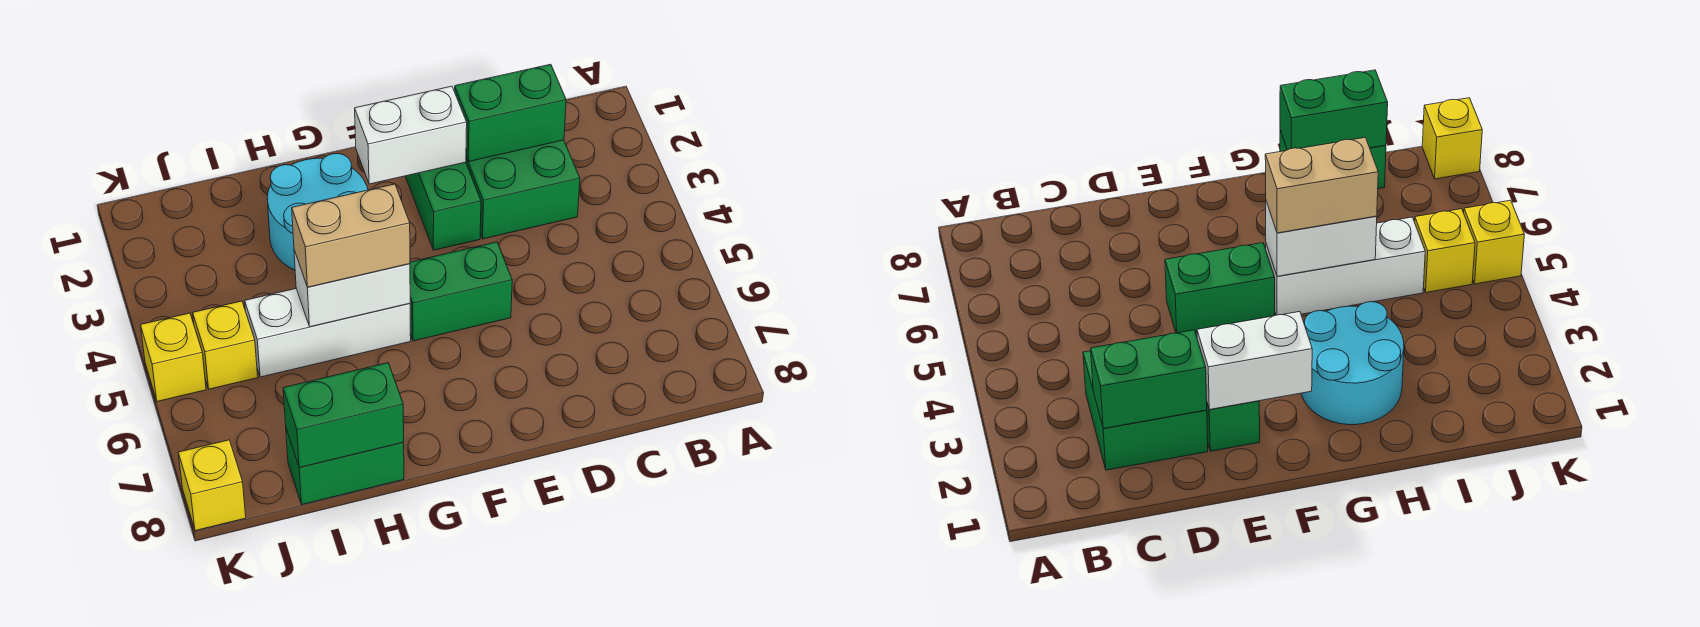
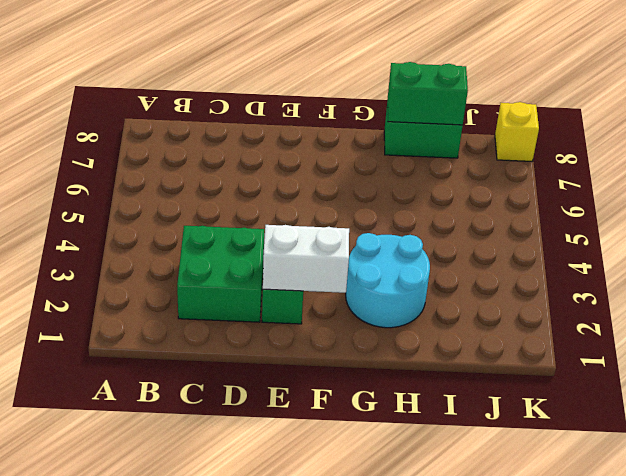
none -> green brick E5:F5 level 1
none -> white brick G5:I5 level 1
none -> yellow brick J5 level 1

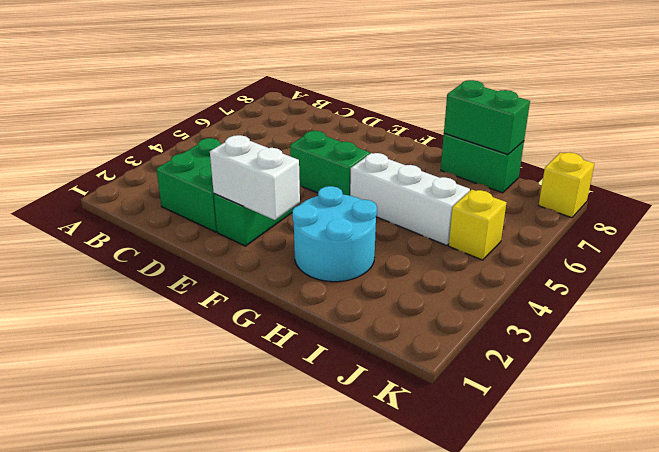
none -> yellow brick K5 level 1
none -> green brick C2:D2 level 2
none -> white brick G5:H5 level 2

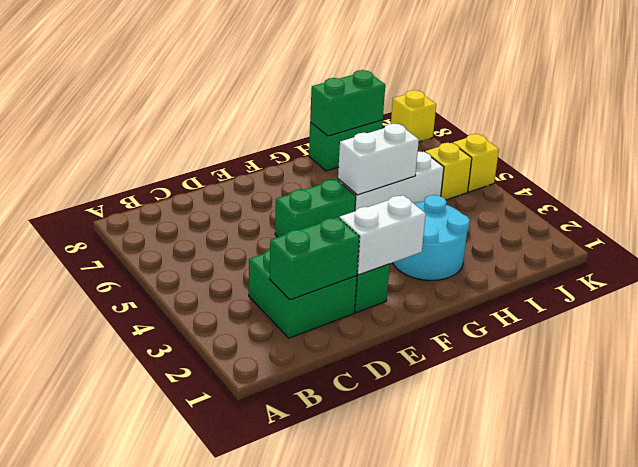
none -> tan brick G5:H5 level 3

